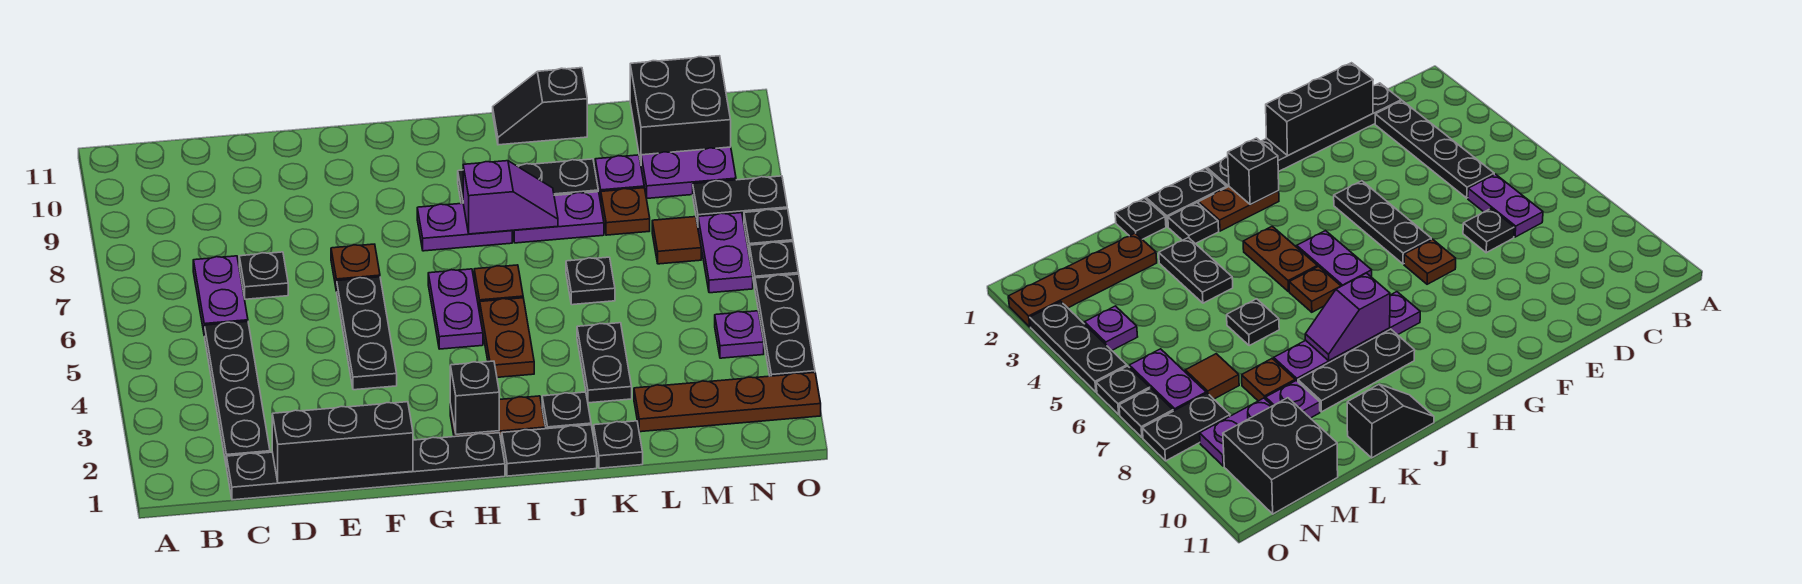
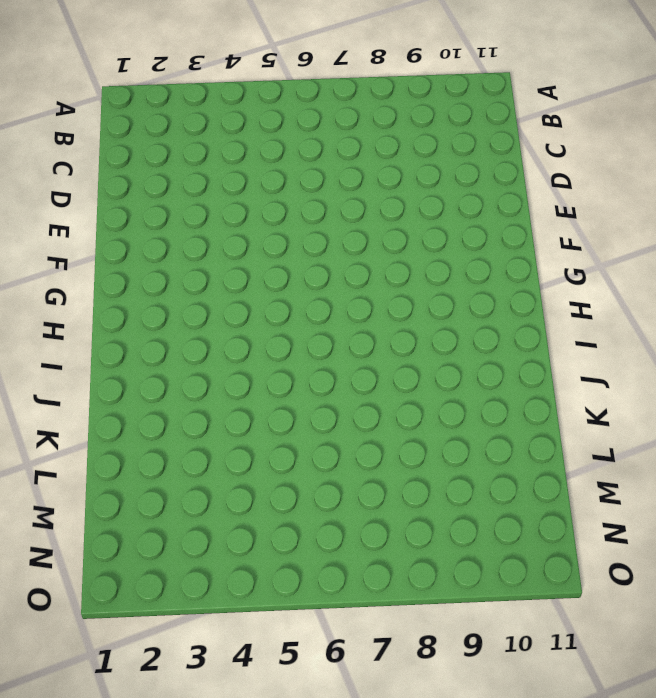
none -> black plate C1:H1 level 1
none -> black plate C2:C5 level 1
none -> purple plate C6:C7 level 1
none -> black plate D7 level 1

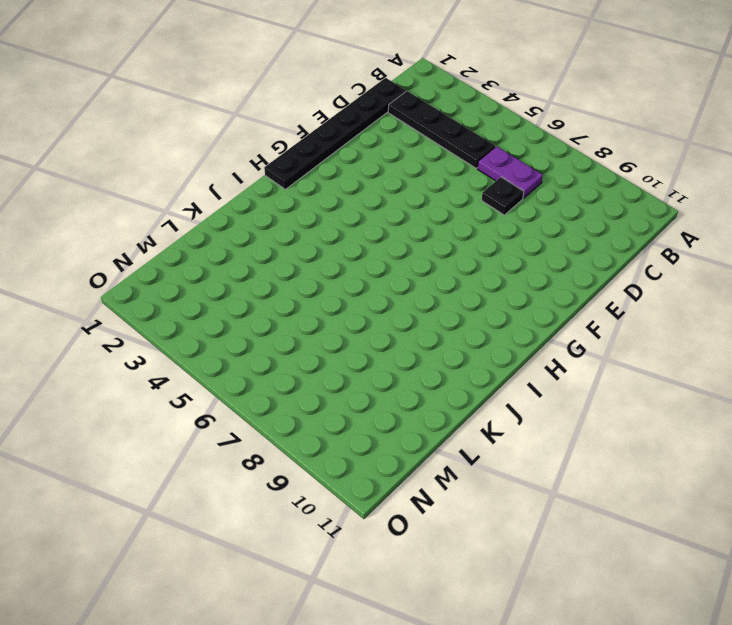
none -> black plate F4:F6 level 1
none -> brown plate F7 level 1
none -> brown plate H2:I2 level 1
none -> purple plate H5:H6 level 1

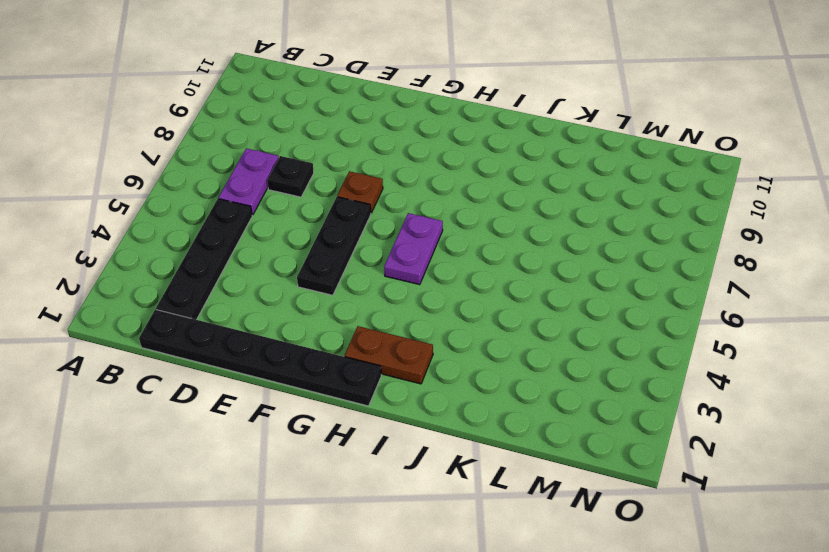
none -> purple plate H8:I8 level 1
none -> black plate I1:J1 level 1
none -> brown plate I4:I5 level 1
none -> brown plate I6 level 1

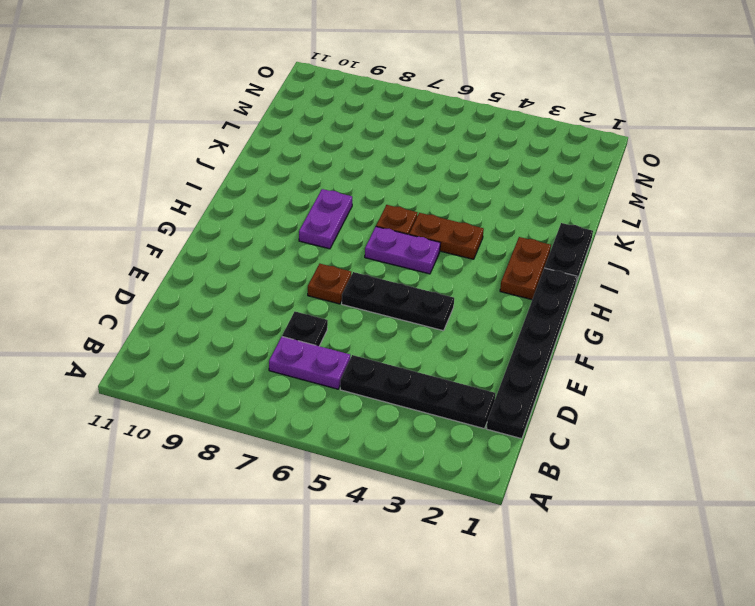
none -> black plate I9:K9 level 1
none -> black plate J2 level 1
none -> purple plate J8:K8 level 1
none -> black slope J11:K11 level 1 top K

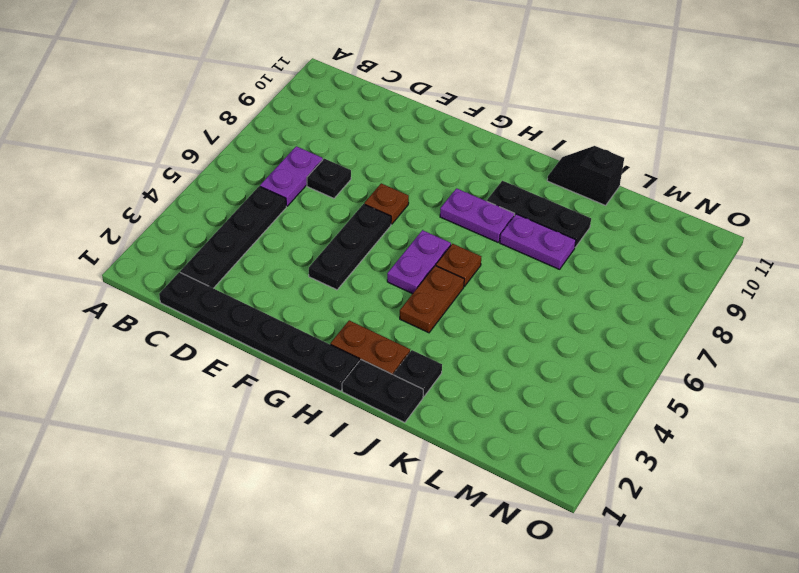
none -> black plate K1 level 1
none -> black plate K3:K4 level 1
none -> black plate K6 level 1
none -> brown plate L2:O2 level 1

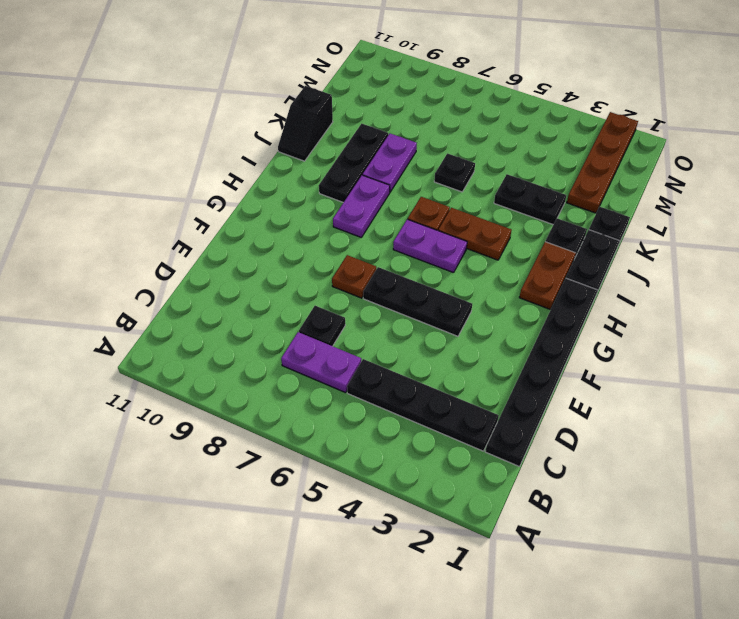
none -> brown plate L8 level 1
none -> purple plate L9 level 1
none -> brown tile M7 level 1
none -> purple plate M9:N9 level 1

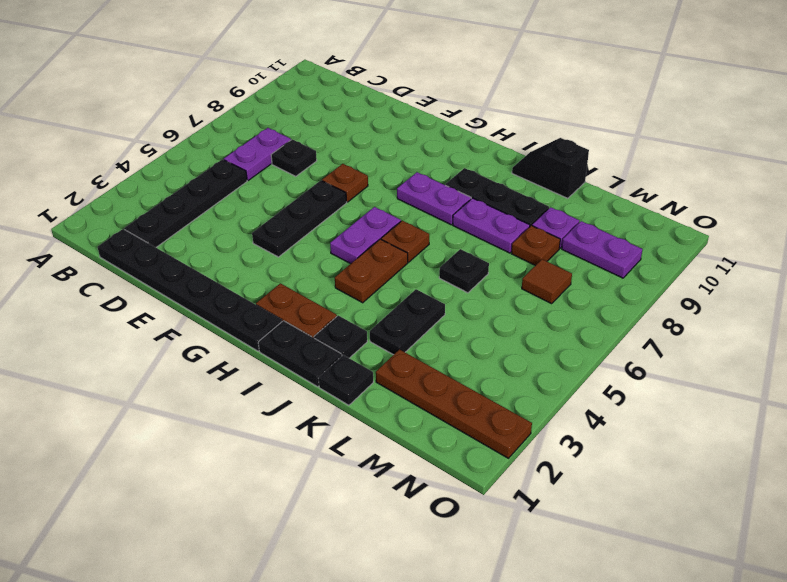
none -> black brick M10:N11 level 1
none -> purple plate N4 level 1
none -> purple plate N6:N7 level 1
none -> black plate N8:O8 level 1

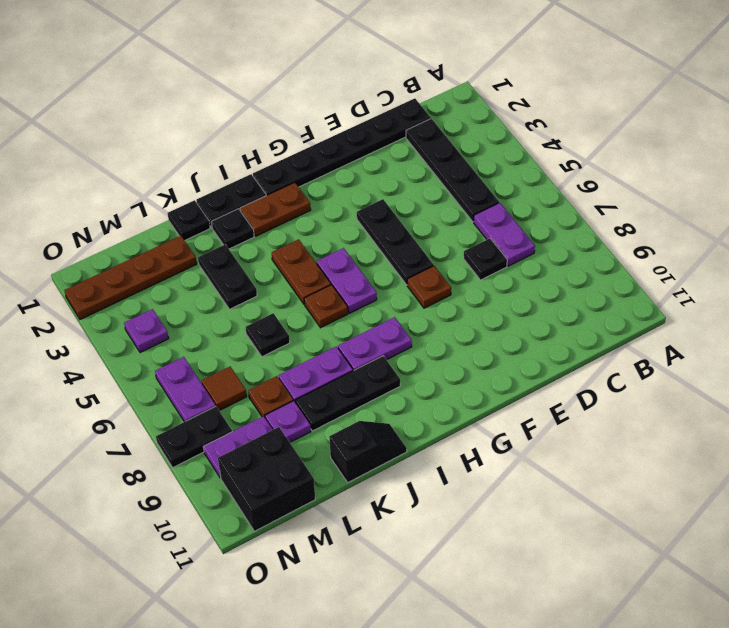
none -> black plate O3:O5 level 1
none -> black plate O6 level 1
none -> black plate O7 level 1
none -> black brick D1:F1 level 2

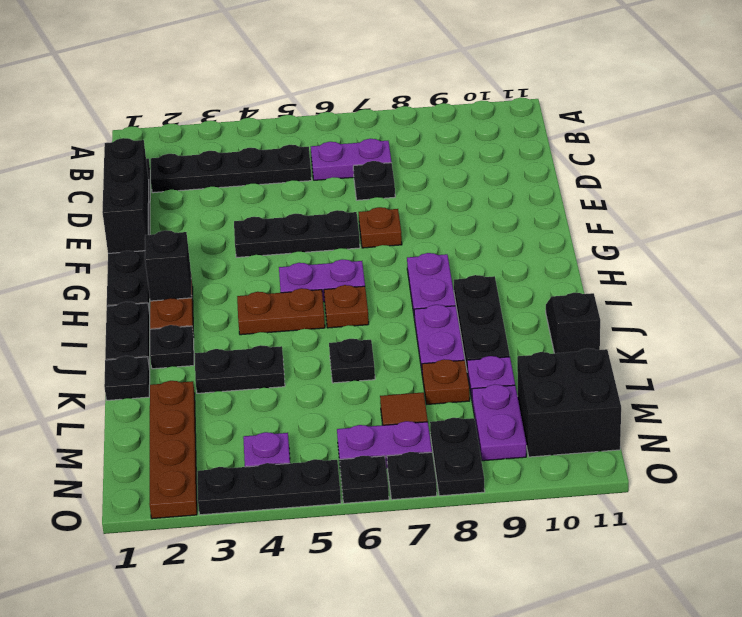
none -> purple slope I8:J8 level 2 top I

